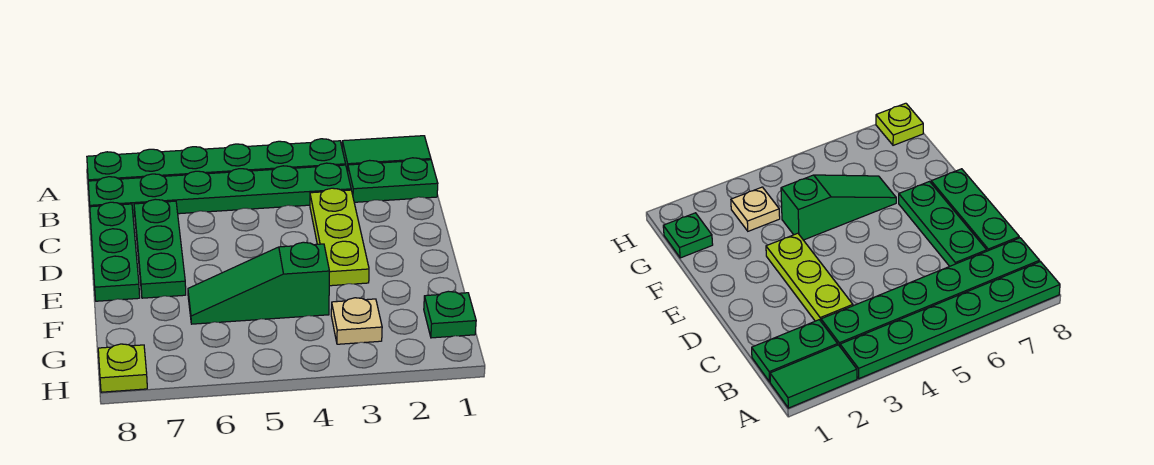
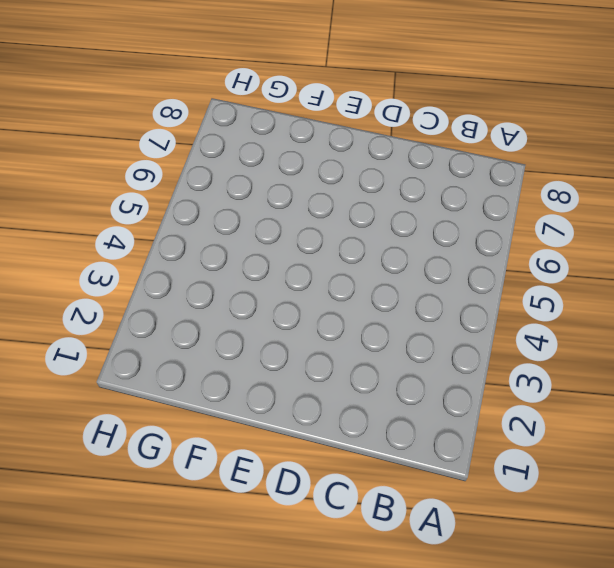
none -> green tile A1:A2 level 1
none -> green plate A3:A8 level 1

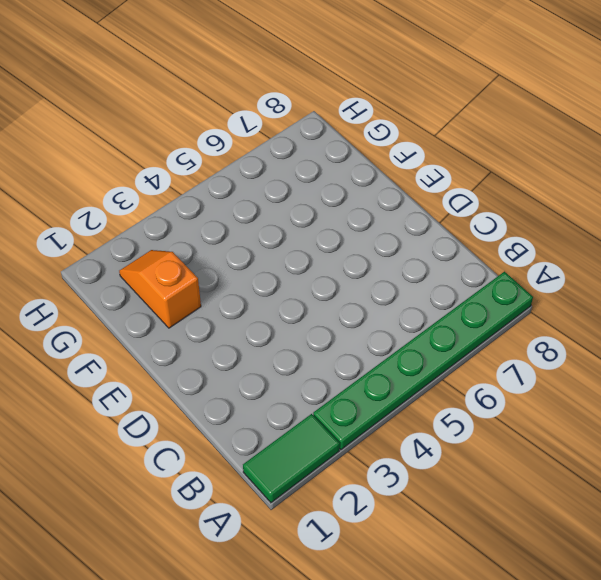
orange slope F2:G2 level 1 top F -> none
none -> green plate B1:B2 level 1
none -> green plate B3:B8 level 1

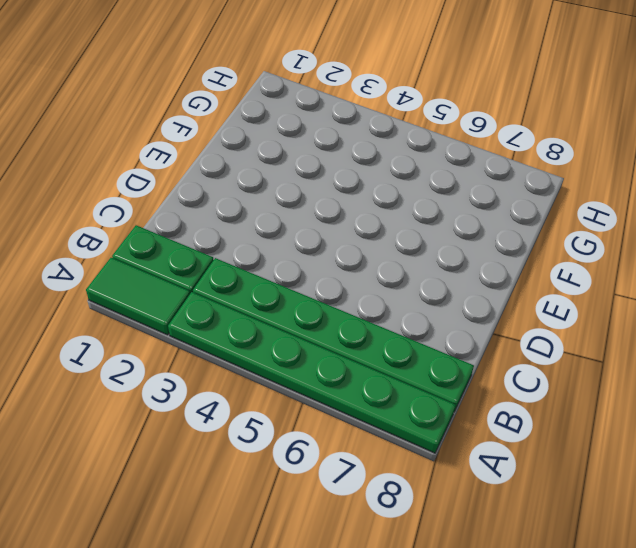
none -> lime plate C3:E3 level 1
none -> green plate C7:E7 level 1

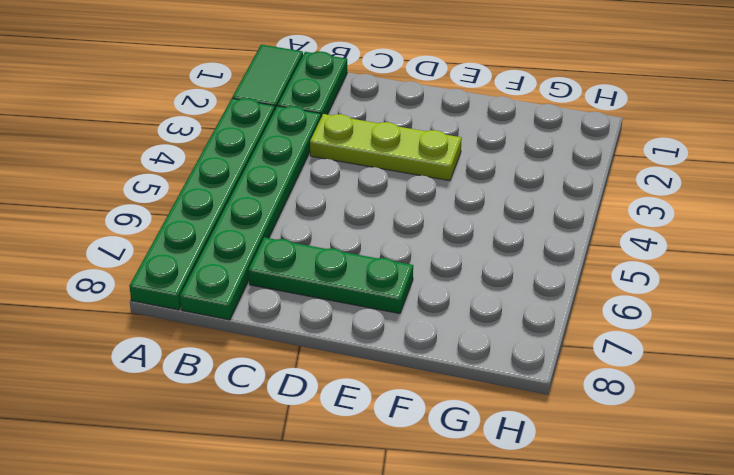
none -> green plate C8:E8 level 1
none -> green slope F4:F6 level 1 top 4

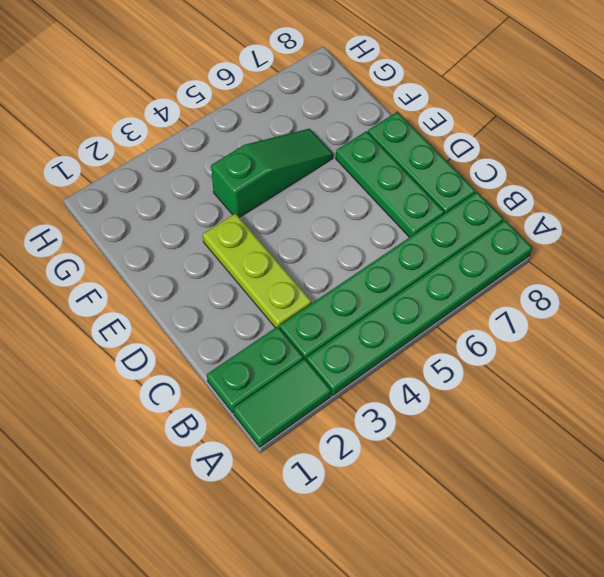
none -> green plate G1 level 1
none -> tan plate G3 level 1

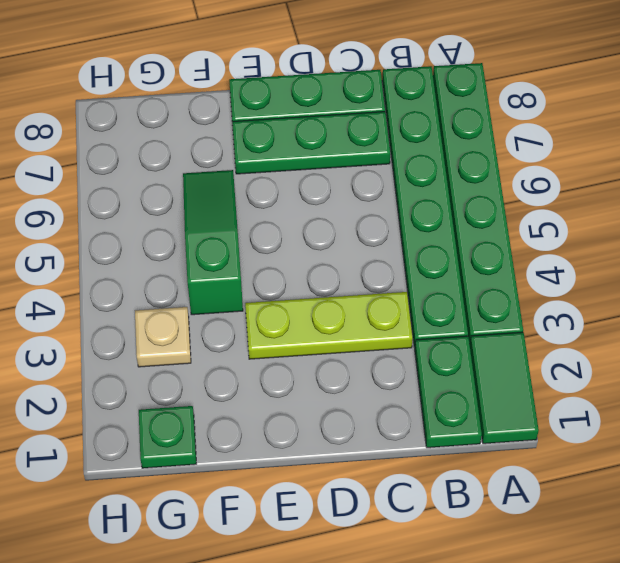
none -> lime plate H8 level 1

